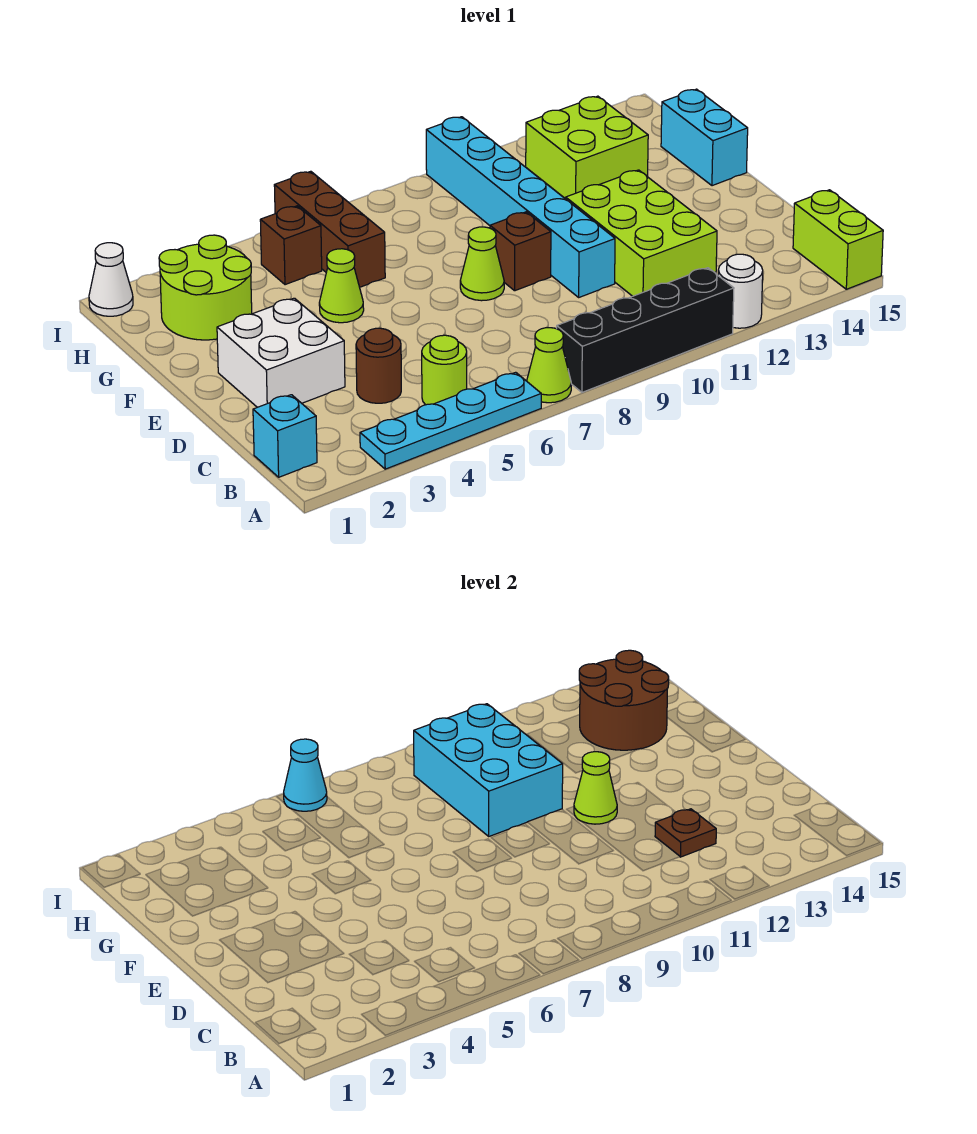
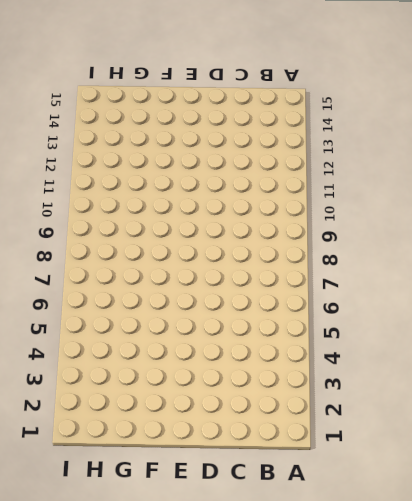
none -> cyan plate A3:A6 level 1
none -> lime cone A7 level 1
none -> black brick A8:A11 level 1

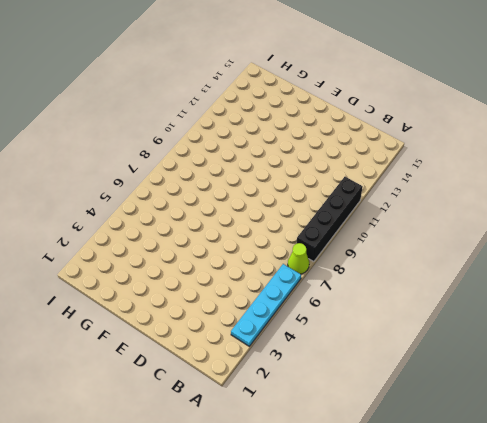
none -> white round brick A12 level 1
none -> lime brick A15:B15 level 1
none -> cyan brick B1 level 1

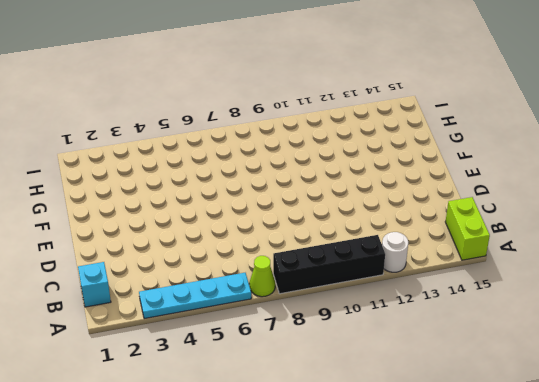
none -> lime round brick B5 level 1
none -> brown round brick C4 level 1
none -> lime brick C11:E12 level 1

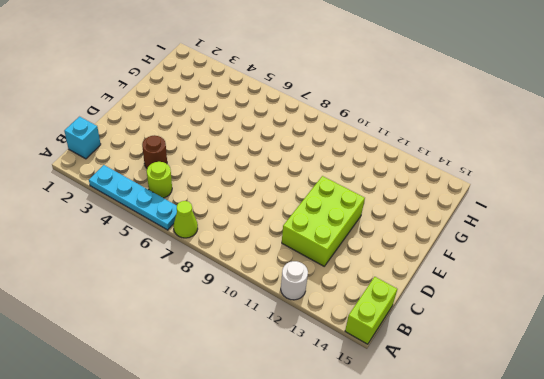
none -> black brick A8:A11 level 1
none -> white brick D2:E3 level 1
none -> cyan brick D10:I10 level 1

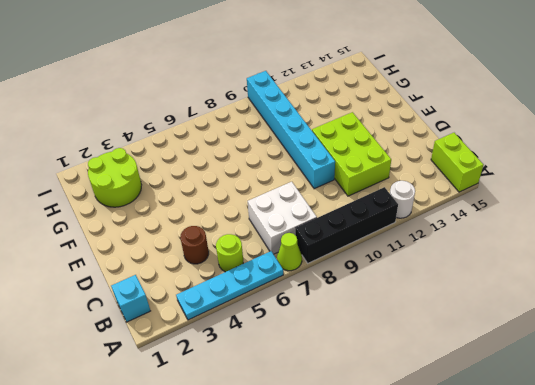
white brick B7:C8 level 1 -> white brick D2:E3 level 1
none -> lime cone E8 level 1
none -> brown brick E9 level 1
none -> lime cone F5 level 1

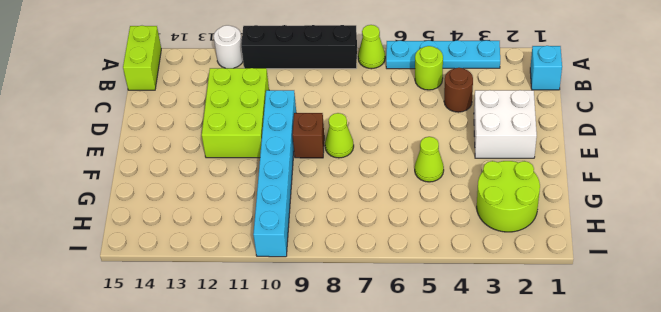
none -> cyan brick F15:G15 level 1
none -> brown brick G6:I6 level 1
none -> lime brick G12:H13 level 1

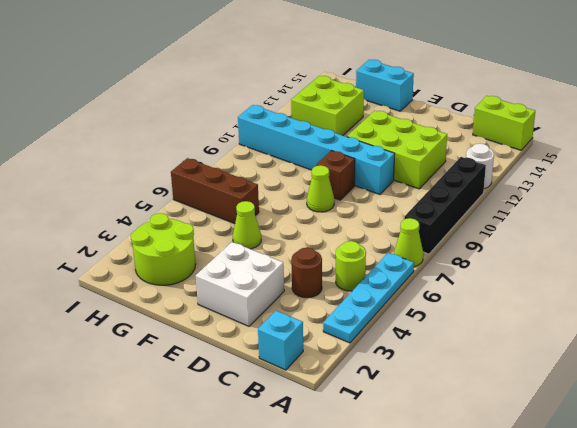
none -> brown brick H5 level 1
none -> white cone I1 level 1
none -> brown plate C12 level 2

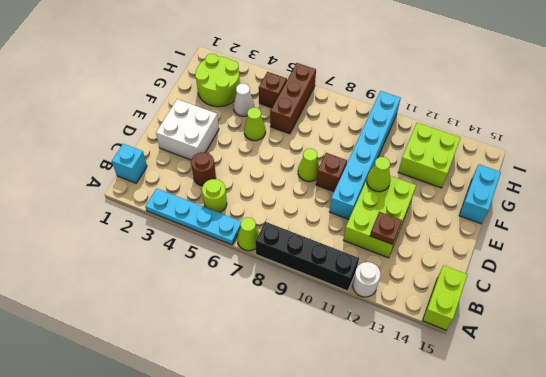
white cone G4 level 1 -> white cone I1 level 1
none -> cyan brick F9:H10 level 2
none -> brown round brick G13:H14 level 2
none -> cyan cone I6 level 2

